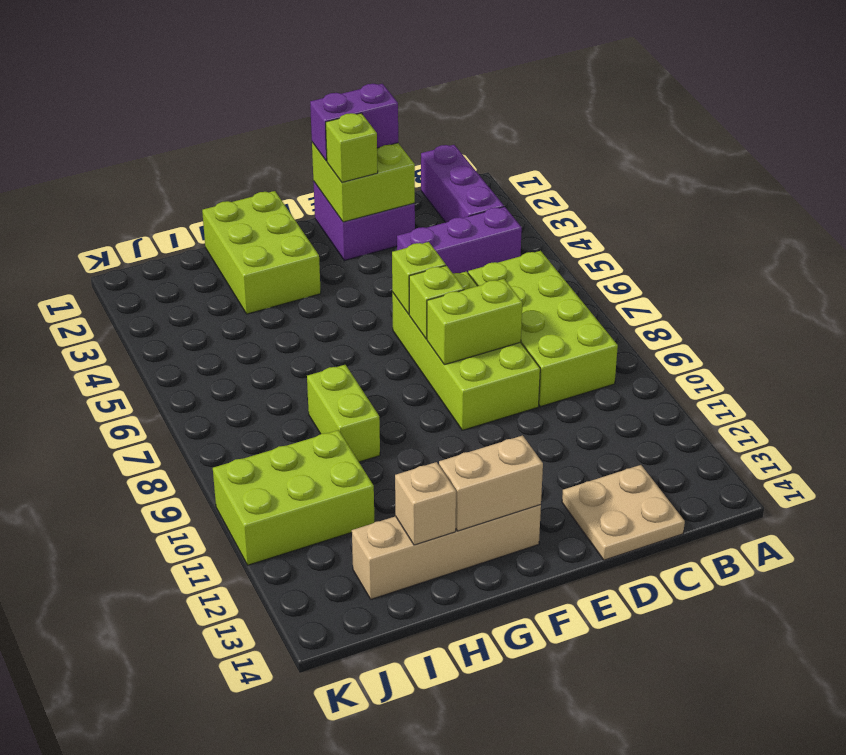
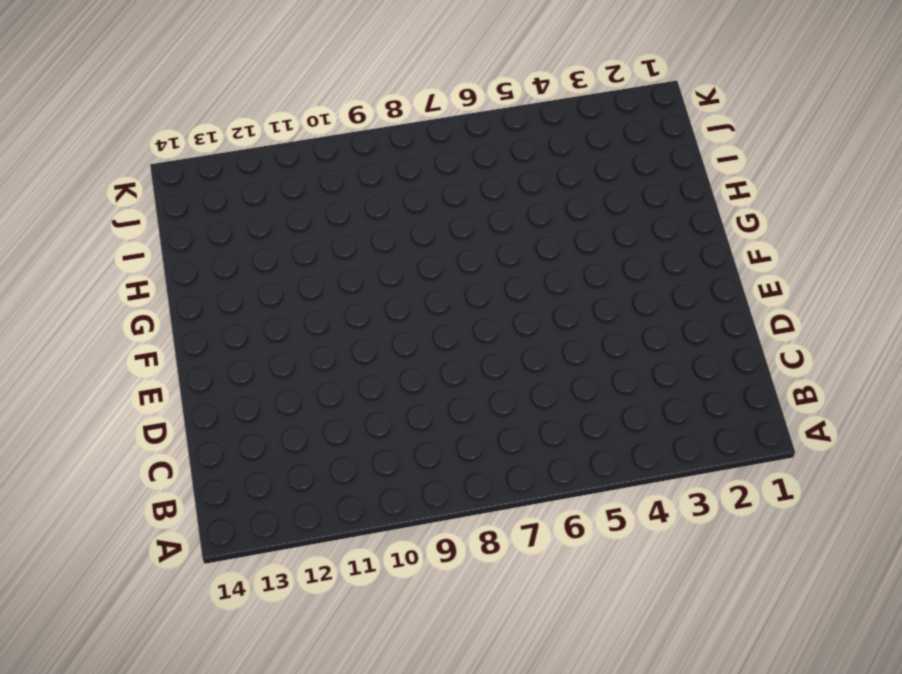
none -> purple brick B1:B3 level 1
none -> purple brick B4:D4 level 1
none -> lime brick B6:C9 level 1

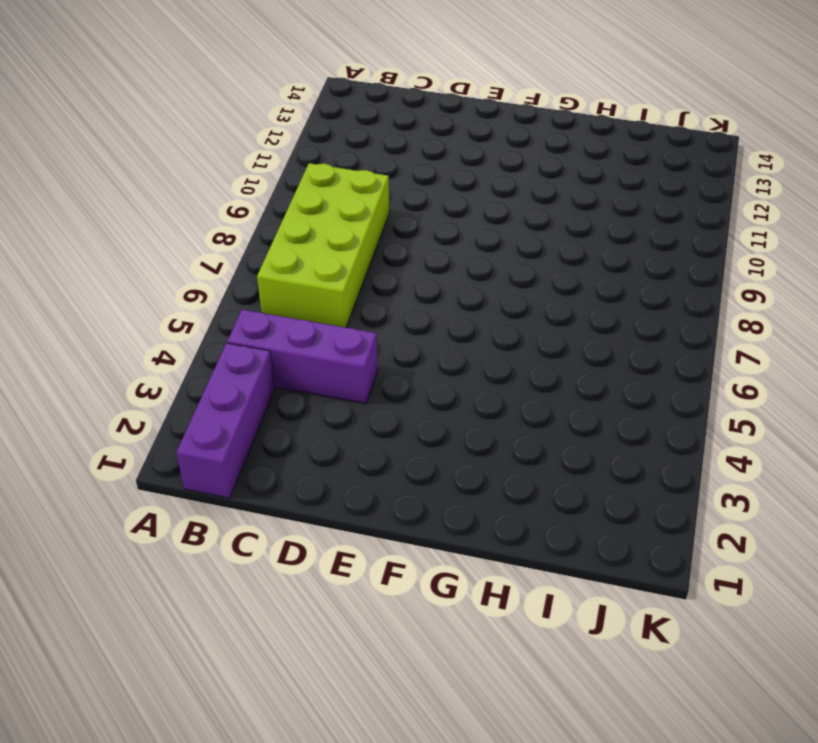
none -> tan plate C13:D14 level 1
none -> purple brick D1:E2 level 1
none -> lime brick D6:E9 level 1

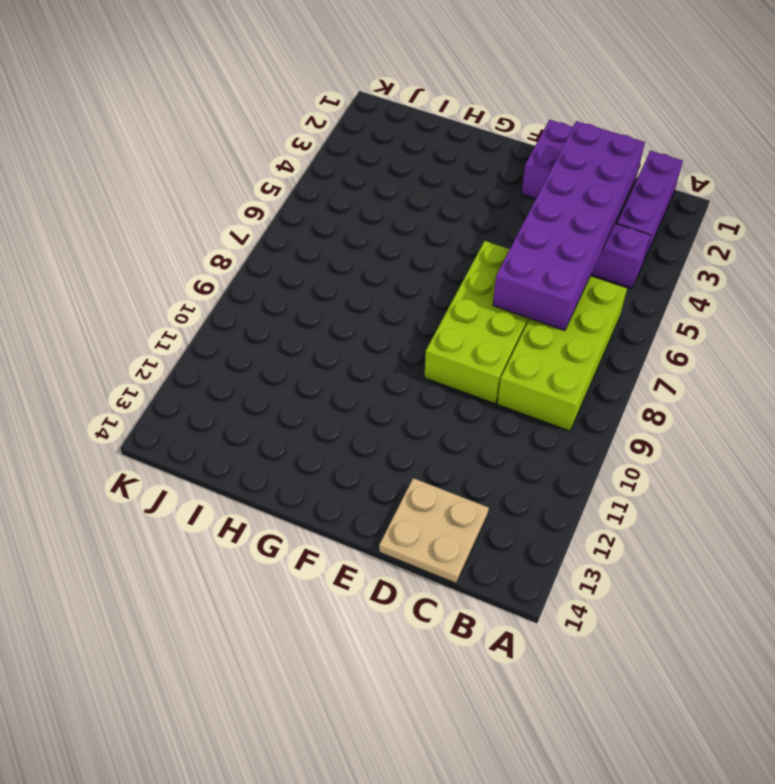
purple brick C2:D7 level 2 -> lime brick D1:E2 level 2
none -> tan brick F13:I13 level 1
none -> lime brick G1:H3 level 1
none -> lime brick H8:H9 level 1

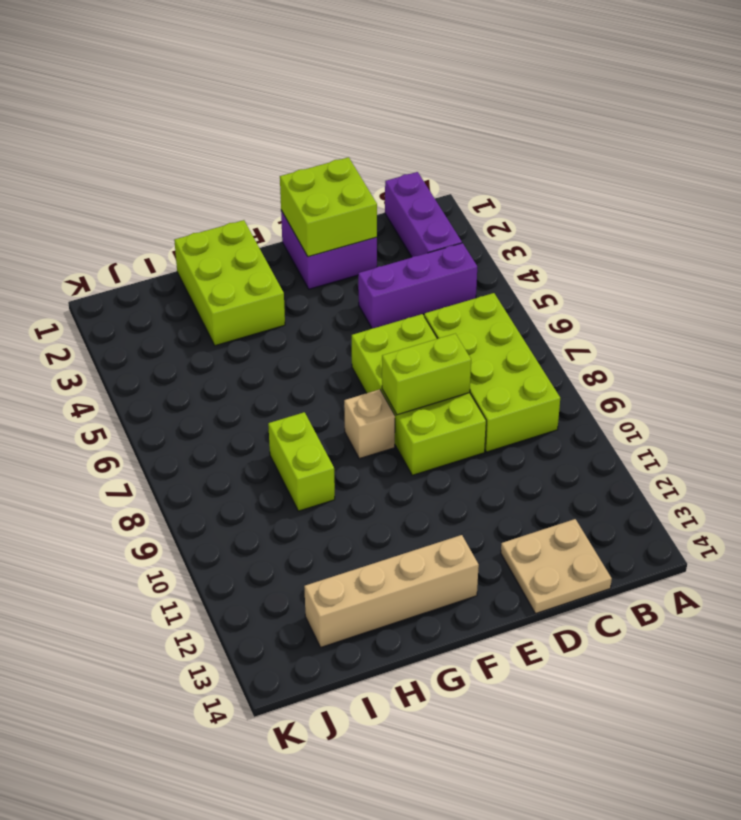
tan brick F8 level 1 -> tan brick H13 level 2
none -> lime brick I10:K11 level 1
none -> lime brick E6 level 2
none -> lime brick E7 level 2

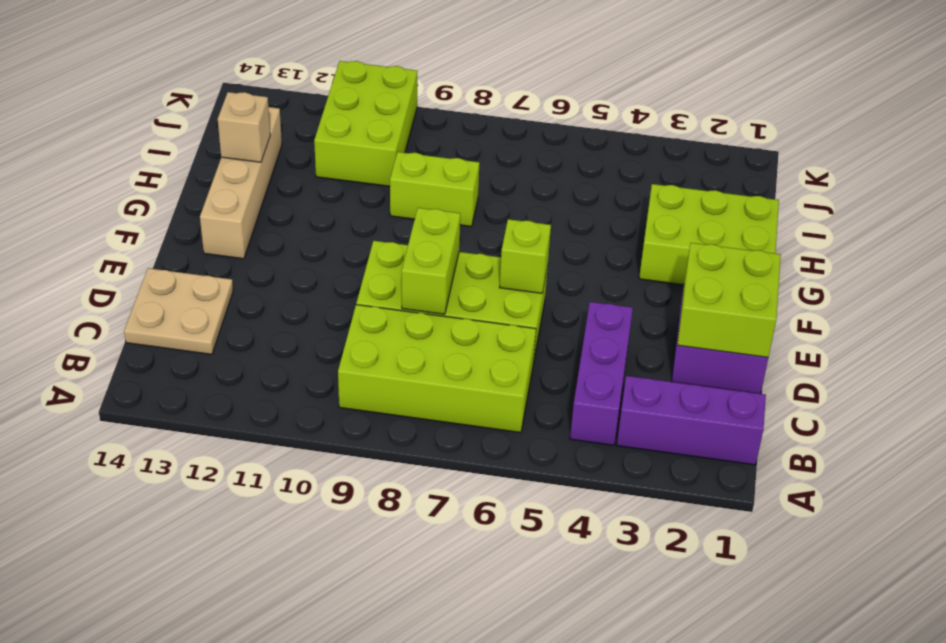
none -> lime brick E7 level 2
none -> tan brick F13:G13 level 2
none -> purple brick D1:E1 level 3

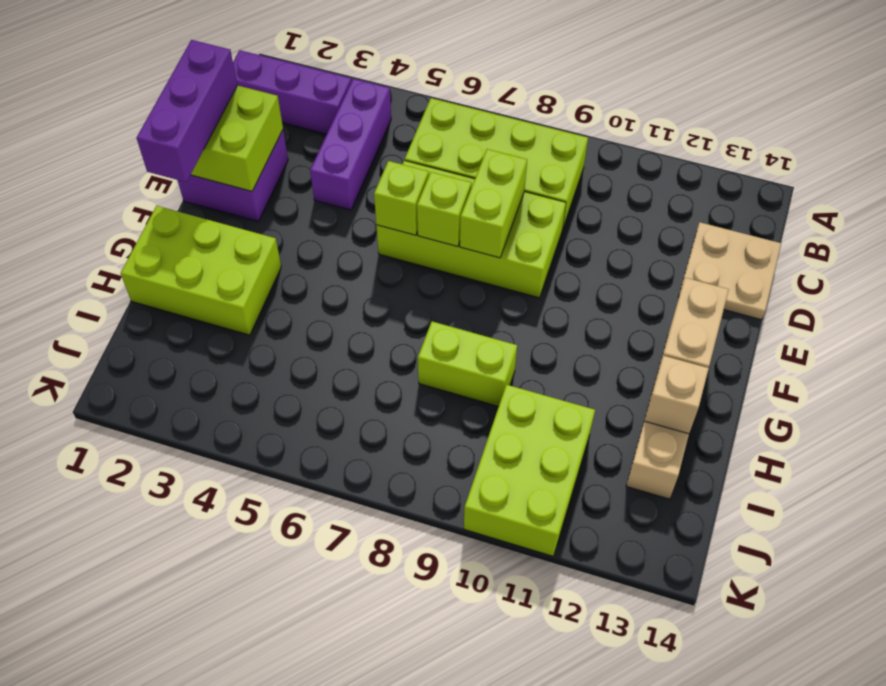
purple brick D1:F1 level 3 -> purple brick D1:E1 level 3
none -> lime brick E2 level 3

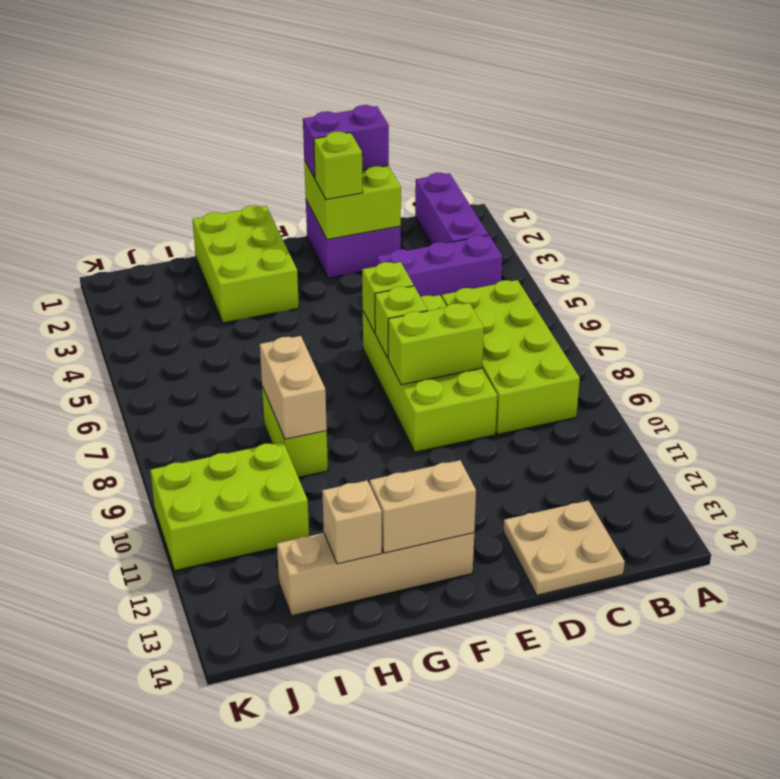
tan brick H8:H9 level 2 -> none

